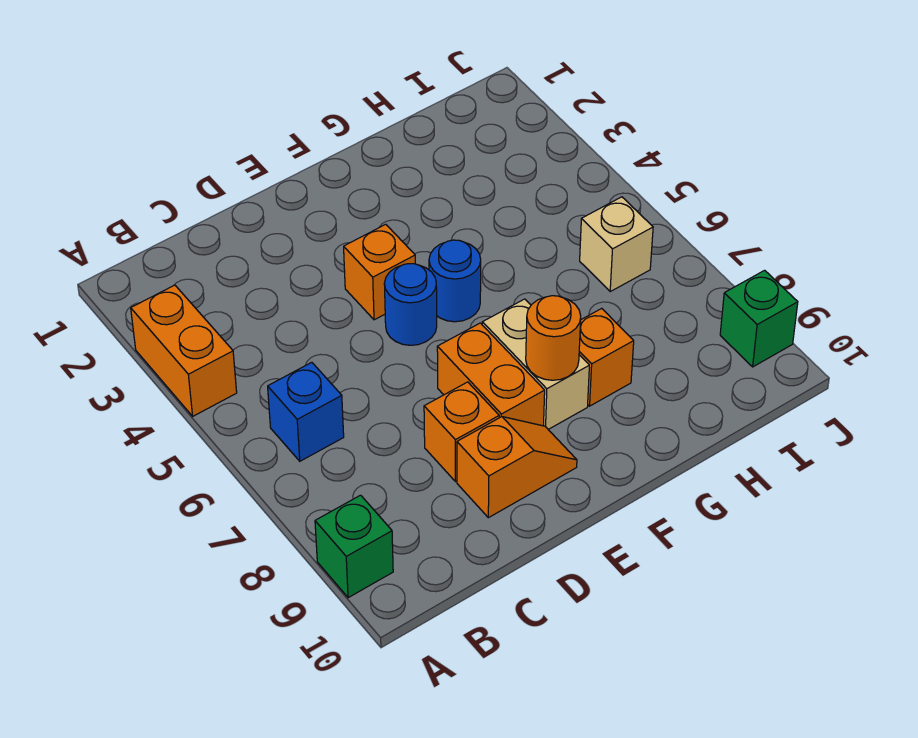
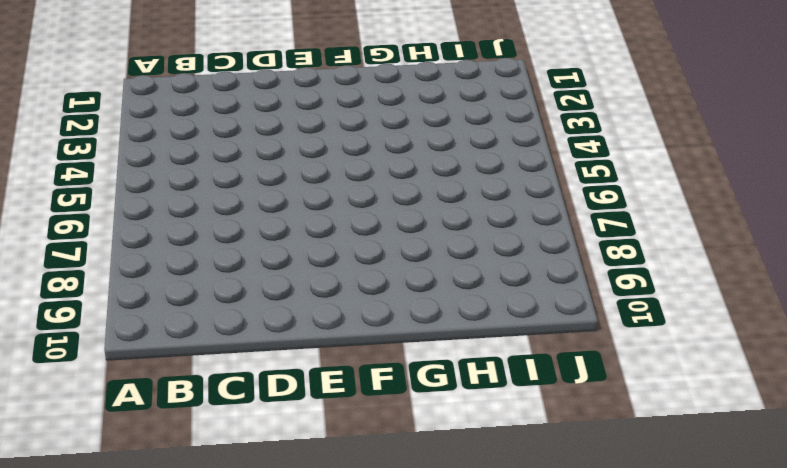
none -> orange brick A3:A4 level 1
none -> green brick A9 level 1
none -> blue brick B6 level 1

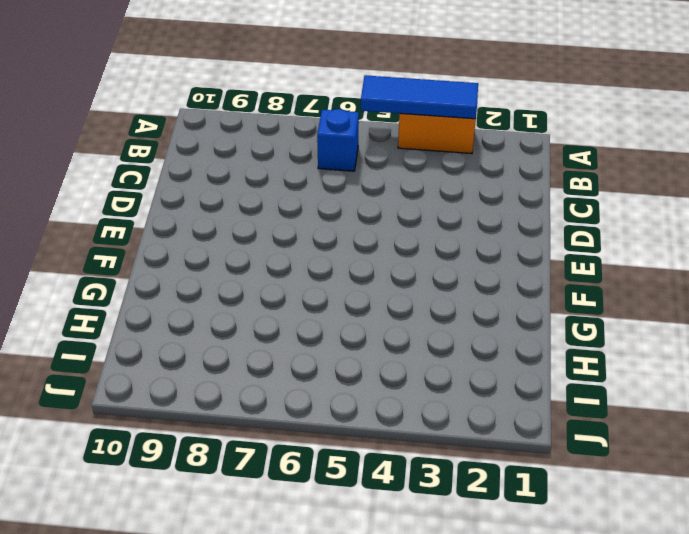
blue tile A3:A5 level 2 -> none
none -> green brick A9 level 1
none -> orange brick D8 level 1
none -> orange slope D9:E9 level 1 top D

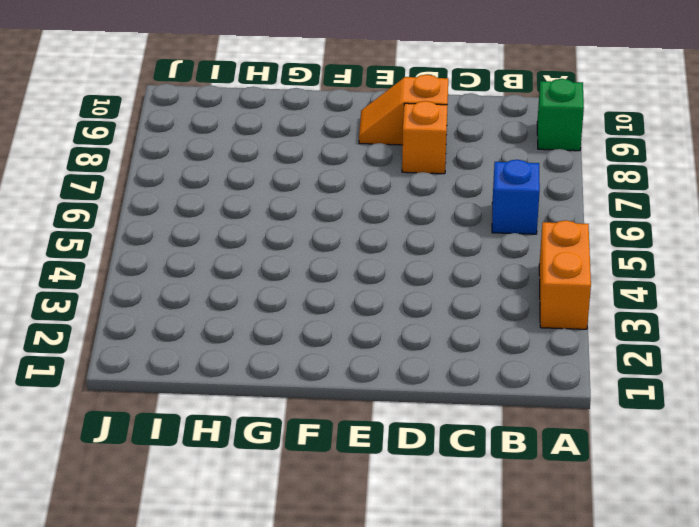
none -> orange brick E4 level 1
none -> blue round brick E5 level 1
none -> orange brick E7:E8 level 1

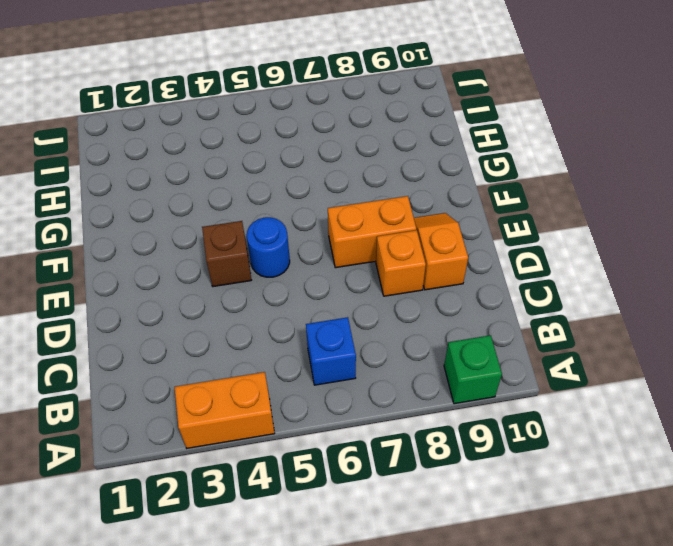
brown brick E4 level 1 -> orange brick E4 level 1
none -> blue round brick F5 level 1
none -> tan brick F7:F8 level 1
none -> orange brick G8 level 1

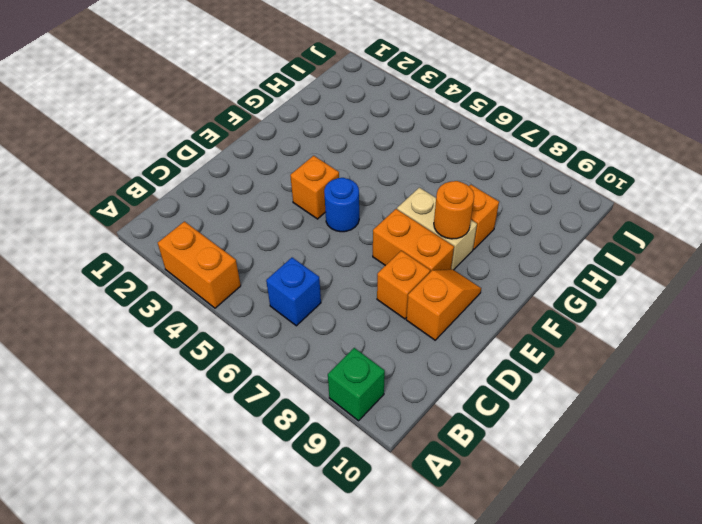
none -> blue round brick F5 level 1
none -> tan brick I6 level 1
none -> green brick J9 level 1

